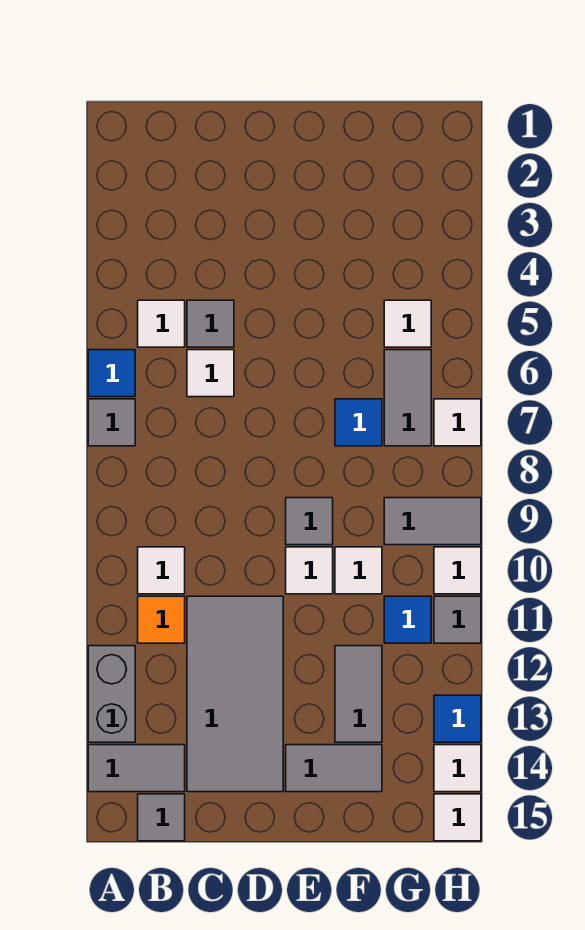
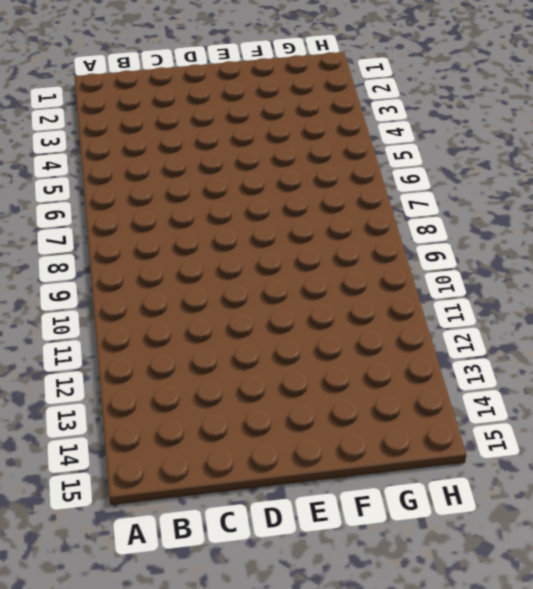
none -> blue tile A6 level 1
none -> grey tile A7 level 1
none -> grey brick A12:A13 level 1

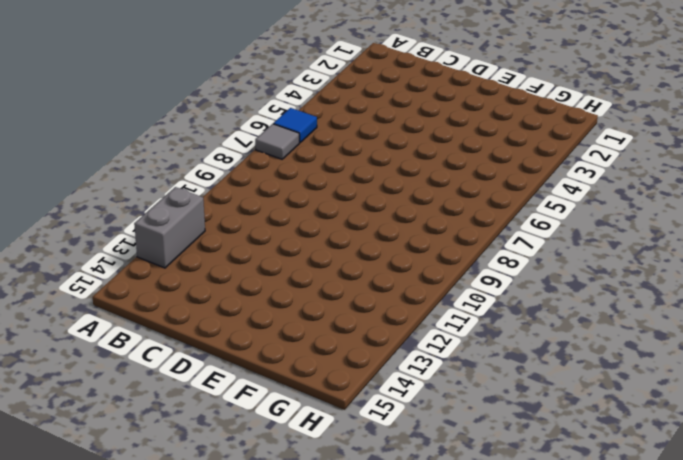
none -> grey tile A14:B14 level 1
none -> white tile B5 level 1
none -> white tile B10 level 1

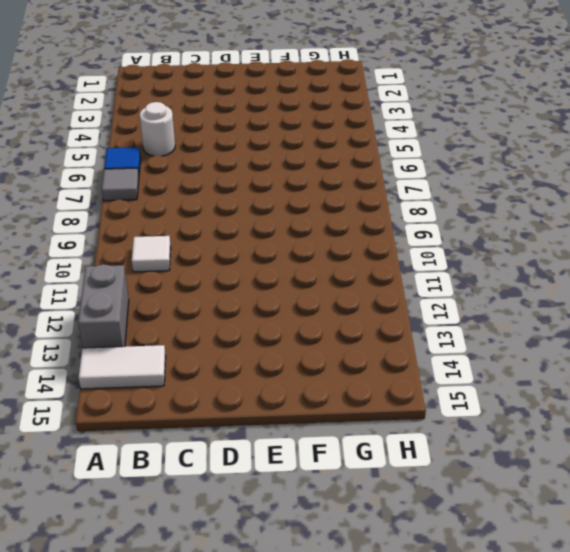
white tile A14:B14 level 1 -> grey tile A14:B14 level 1
white round brick B5 level 1 -> white tile B5 level 1
none -> orange tile B11 level 1
none -> grey tile B15 level 1
none -> grey tile C5 level 1

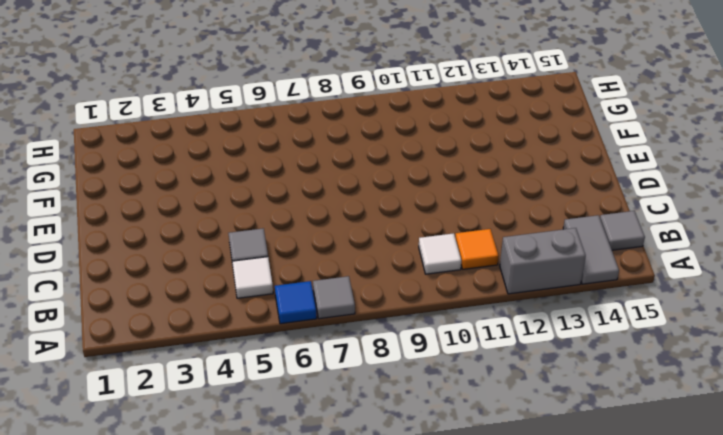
none -> white tile C6 level 1
none -> grey tile C11:D14 level 1
none -> grey tile E9 level 1

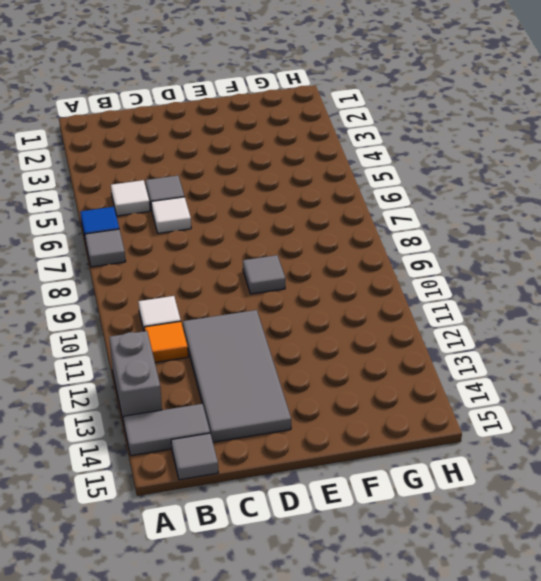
none -> white tile E10 level 1
none -> grey tile E14:F14 level 1
none -> blue tile F7 level 1

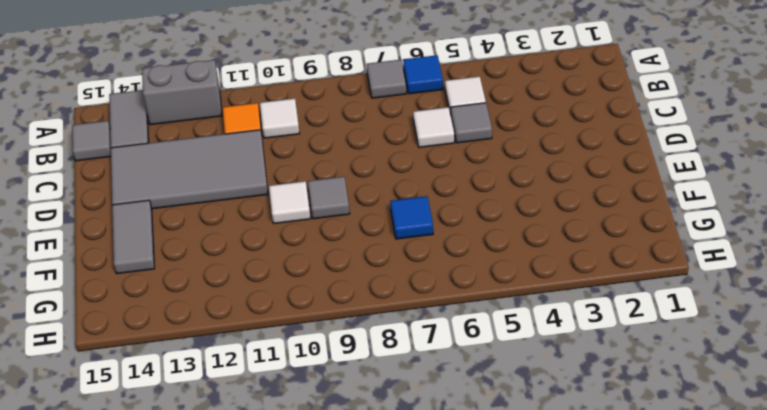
none -> white tile F10 level 1
none -> grey tile F12:F13 level 1
none -> white tile G5 level 1

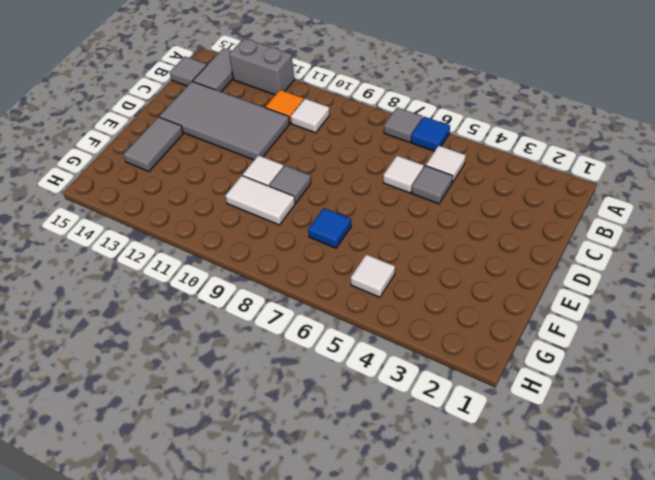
white tile F9:F10 level 1 -> white tile F10 level 1
none -> grey tile F12:F13 level 1
none -> grey tile G6:G7 level 1
none -> grey tile G9:H9 level 1

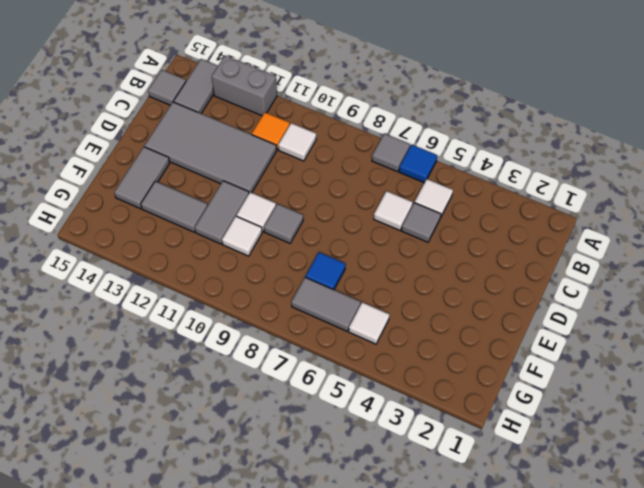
grey tile E11:F11 level 1 -> grey tile G9:H9 level 1
none -> blue tile G11 level 1
none -> white tile H7 level 1
none -> white tile H10 level 1

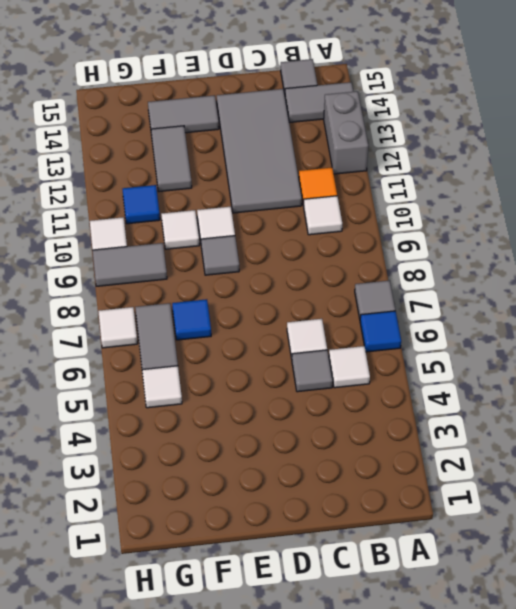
none -> grey tile H11 level 1
none -> blue tile H13 level 1
none -> white tile H14 level 1

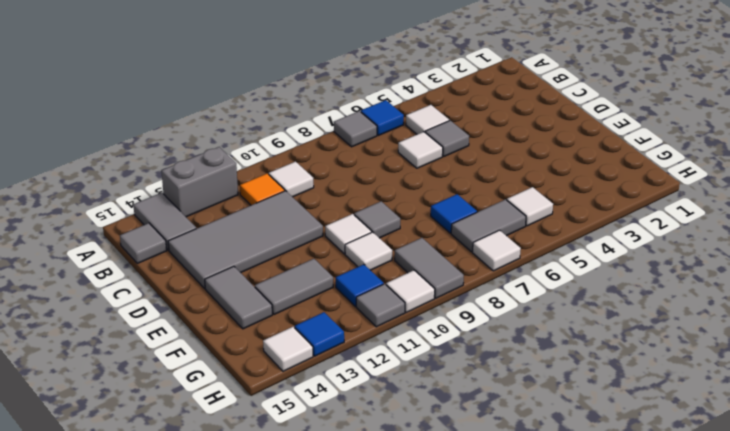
none -> white tile H15 level 1

